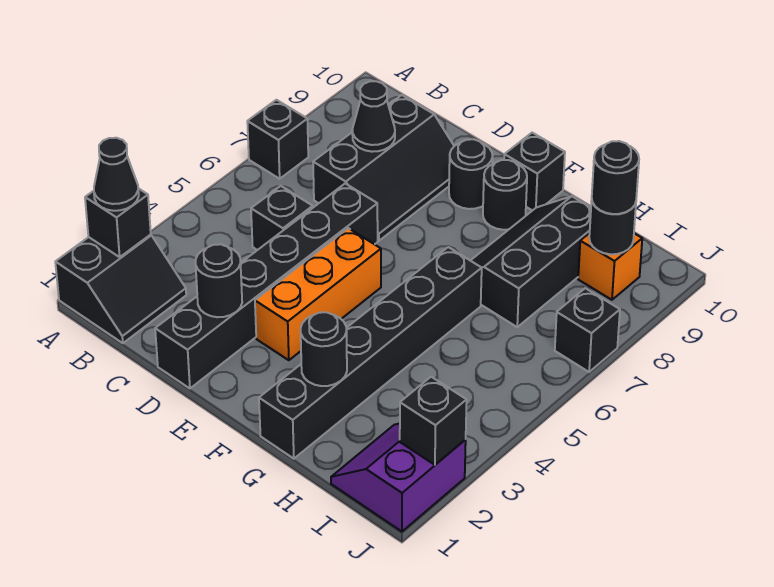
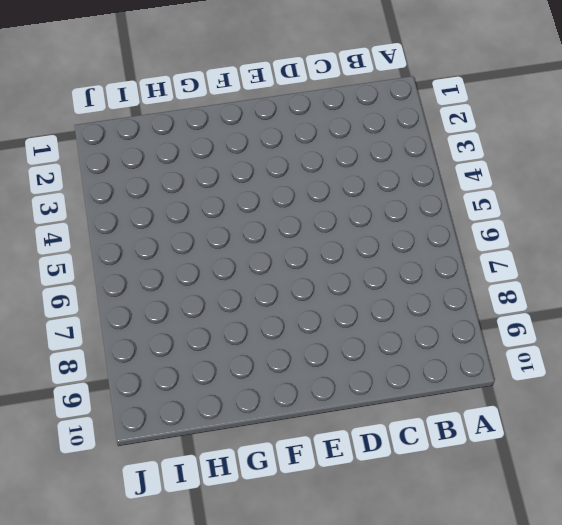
none -> black slope A1:B2 level 1 top A
none -> black brick A7 level 1
none -> black brick C5 level 1

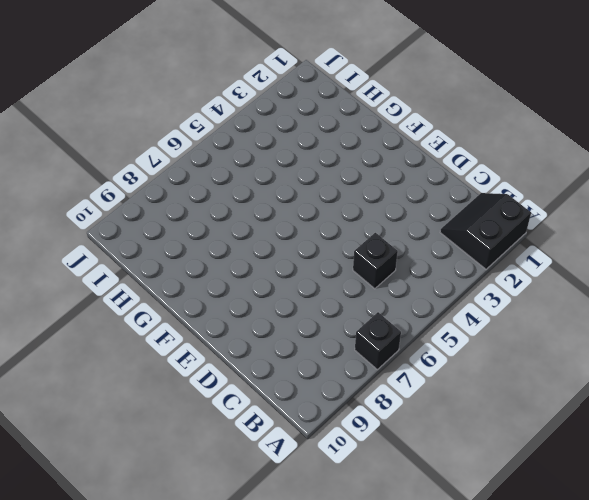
none -> black slope C7:D9 level 1 top C
none -> black brick D1:D6 level 1
none -> orange brick E3:E5 level 1

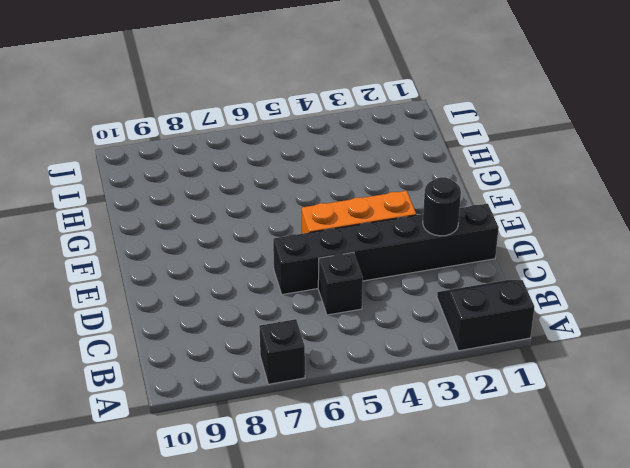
none -> black slope C7:D9 level 1 top C
none -> black round brick E9 level 1
none -> black round brick F9 level 1

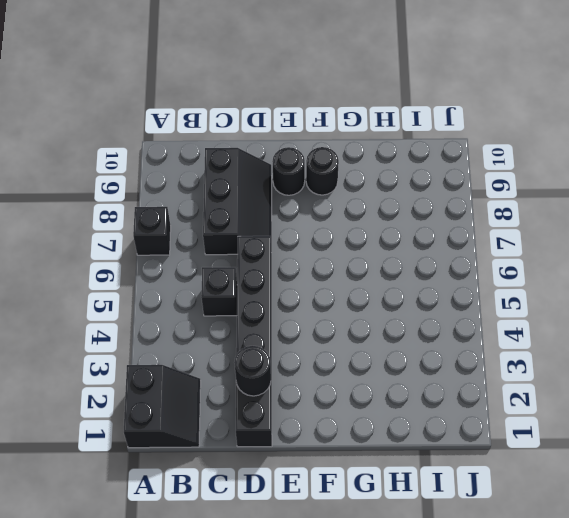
none -> orange brick E3:E5 level 1
none -> black brick F10 level 1
none -> black brick G1:G6 level 1

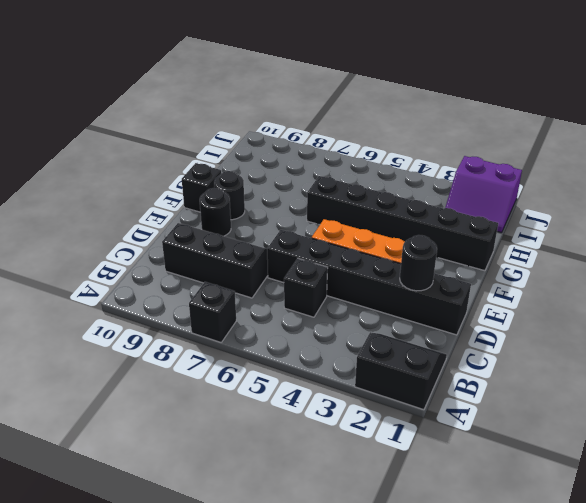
none -> black slope G7:H9 level 1 top H
none -> orange brick I9 level 1
none -> black brick J7 level 1

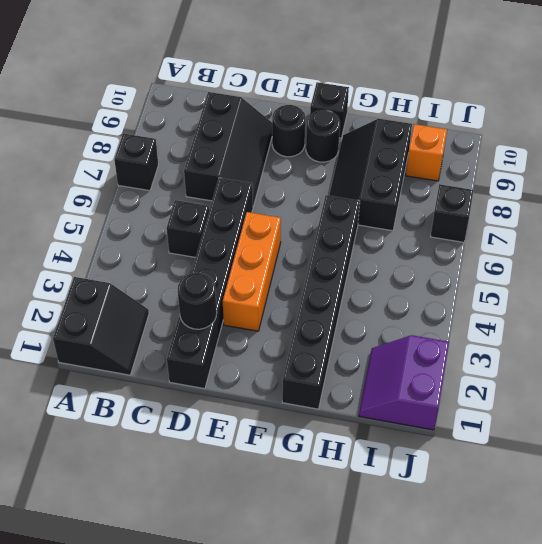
none -> black brick A2 level 2
none -> black cone C8 level 2
none -> black round brick G2 level 2

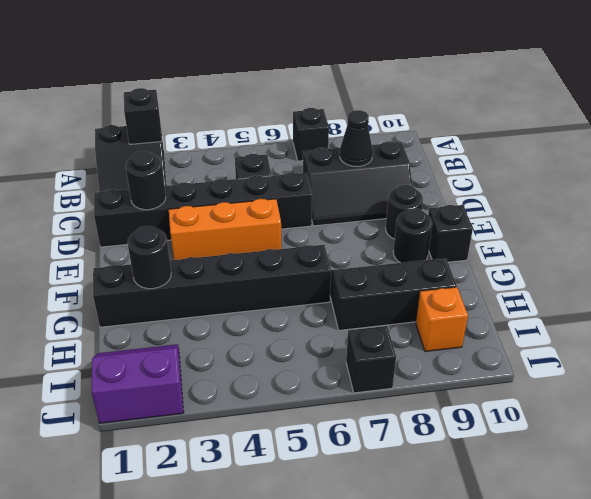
none -> black round brick I9 level 2
none -> black brick J2 level 2
none -> black cone A2 level 3

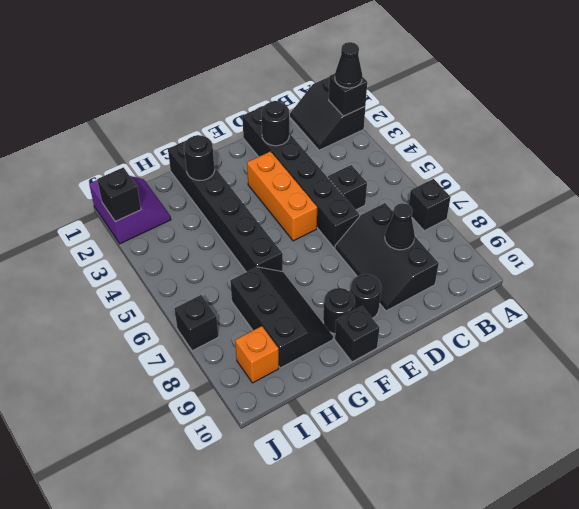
none -> black round brick I9 level 2
none -> black round brick I9 level 3

